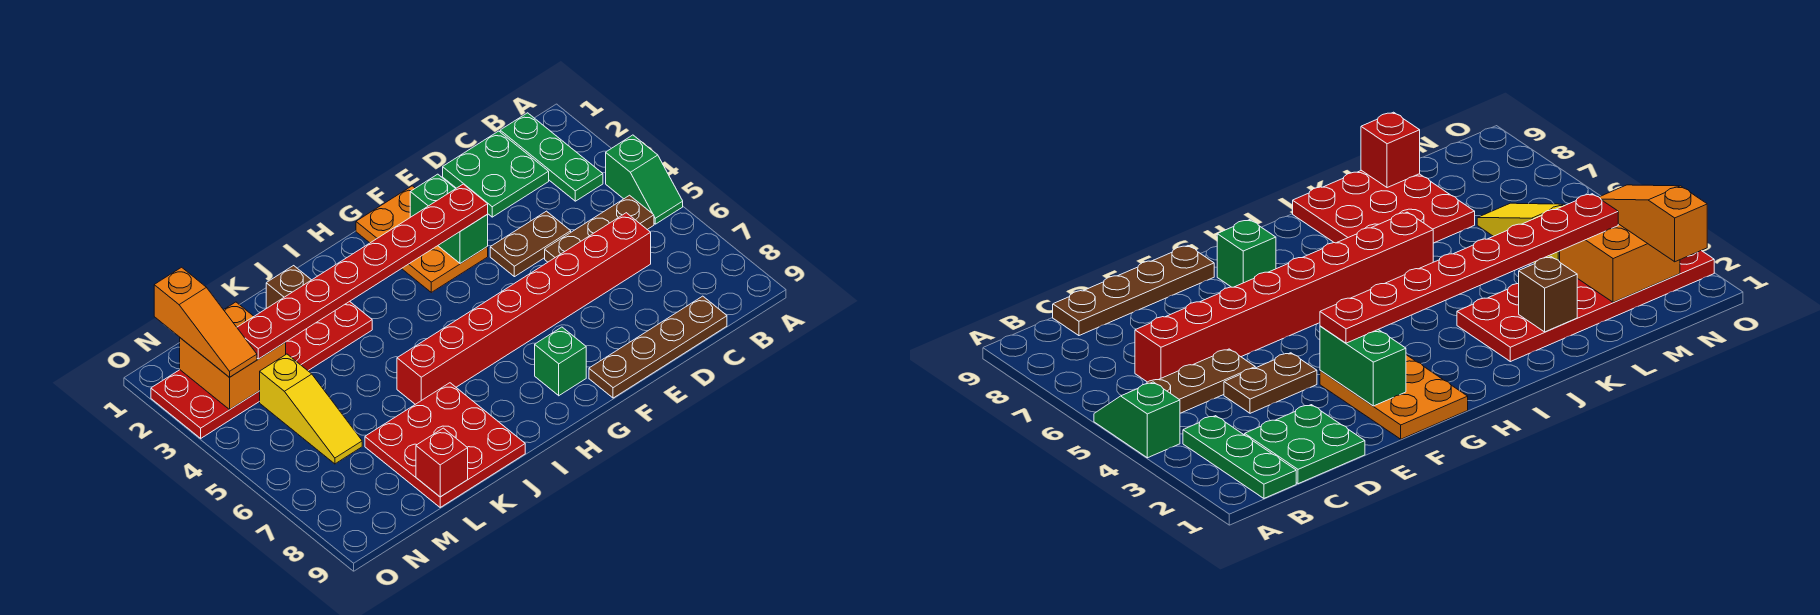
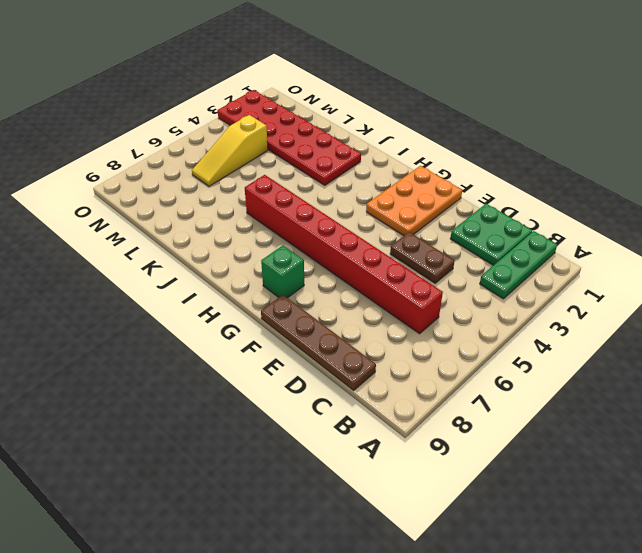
none -> green slope A4:A5 level 1 top 4
none -> brown plate B5:D5 level 1
none -> red plate J7:L9 level 1

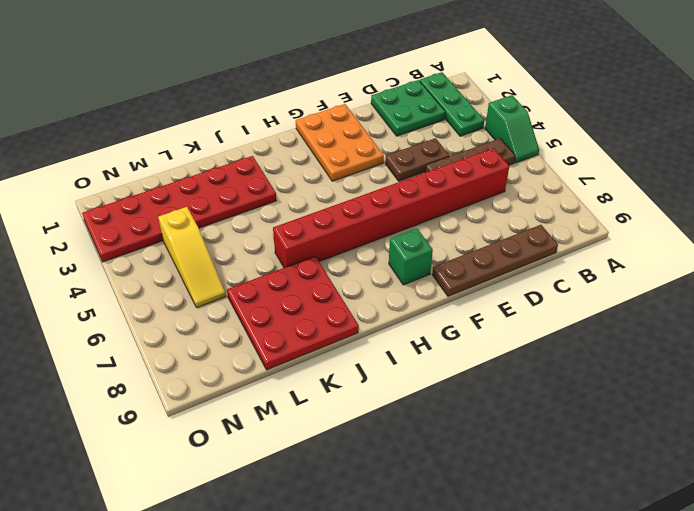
none -> green brick F2:F3 level 2
none -> brown brick K2 level 2
none -> red brick L9 level 2

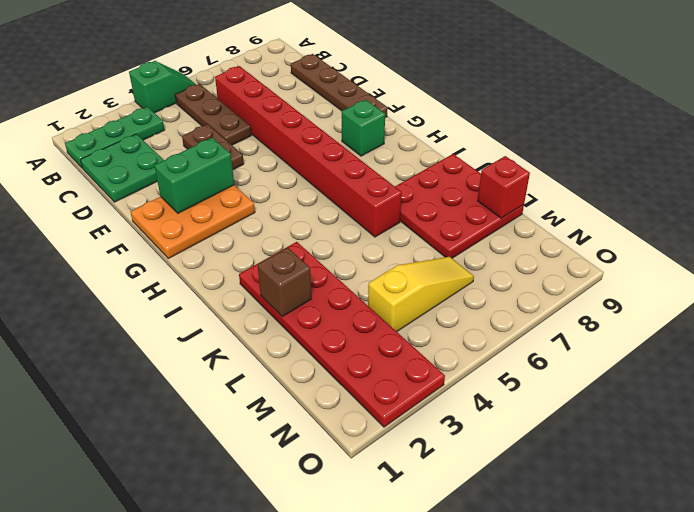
none -> orange brick M2:N3 level 2
none -> red plate F3:M3 level 3
none -> orange slope N1:N3 level 3 top 1

